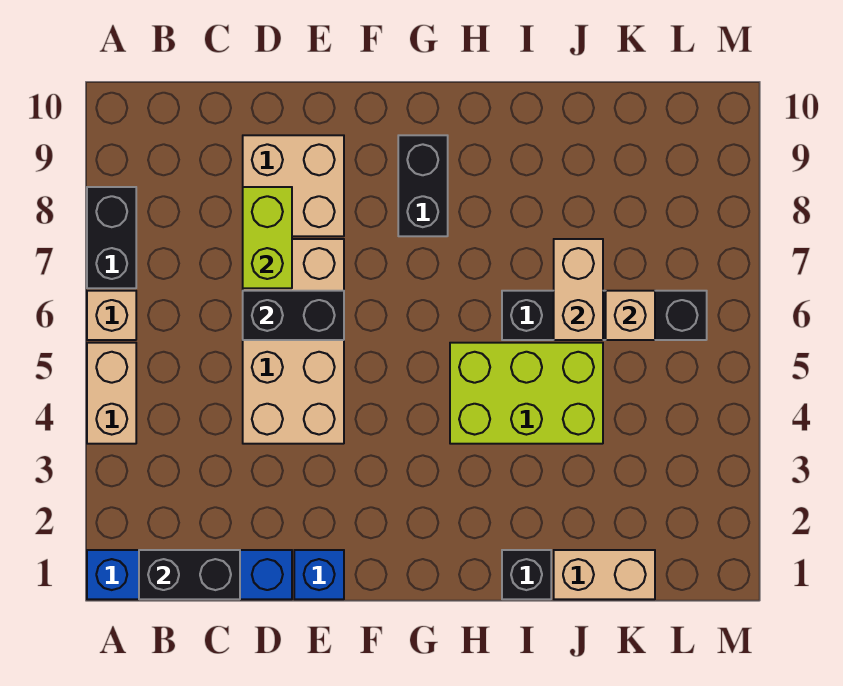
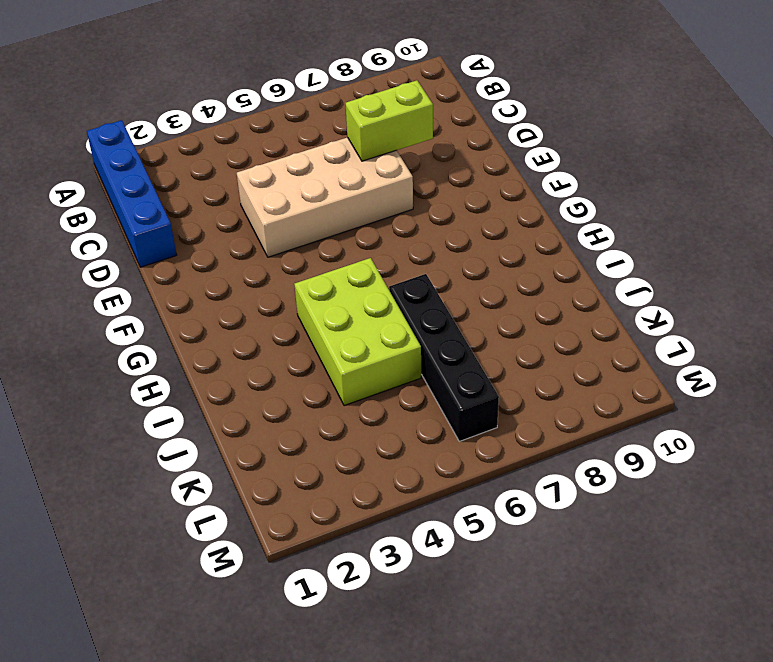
none -> tan brick A4:A5 level 1
none -> tan brick A6 level 1
none -> black brick A7:A8 level 1

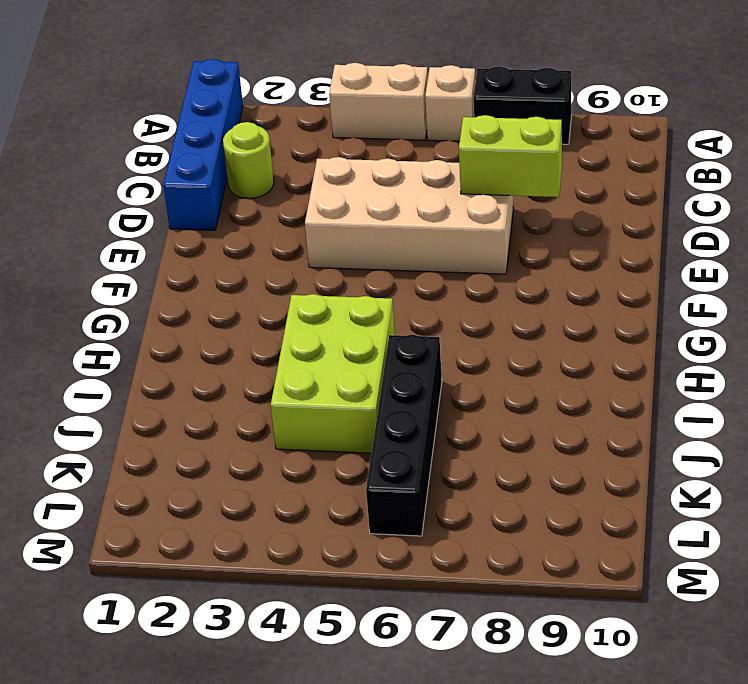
lime round brick C2 level 1 -> none
none -> tan brick D8:E9 level 1
none -> blue brick E1 level 1
none -> black brick G8:G9 level 1

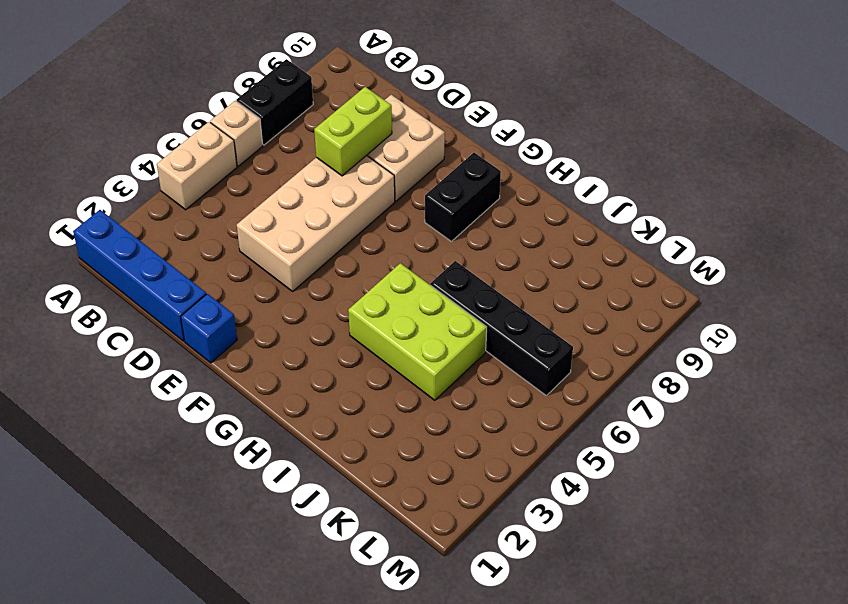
none -> black brick I1 level 1
none -> tan brick J1:K1 level 1
none -> black brick B1:C1 level 2

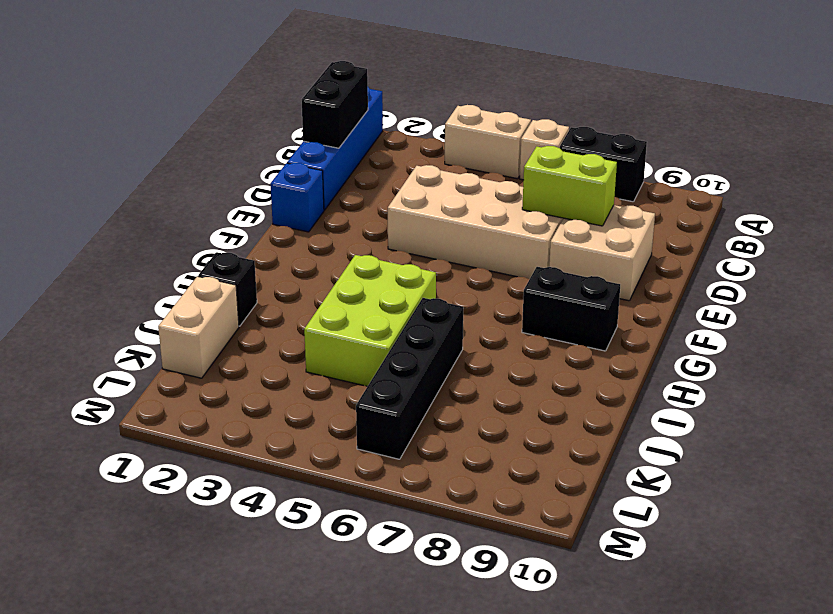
none -> black brick D6:E6 level 2
none -> tan brick J6:J7 level 2
none -> tan brick K6 level 2

